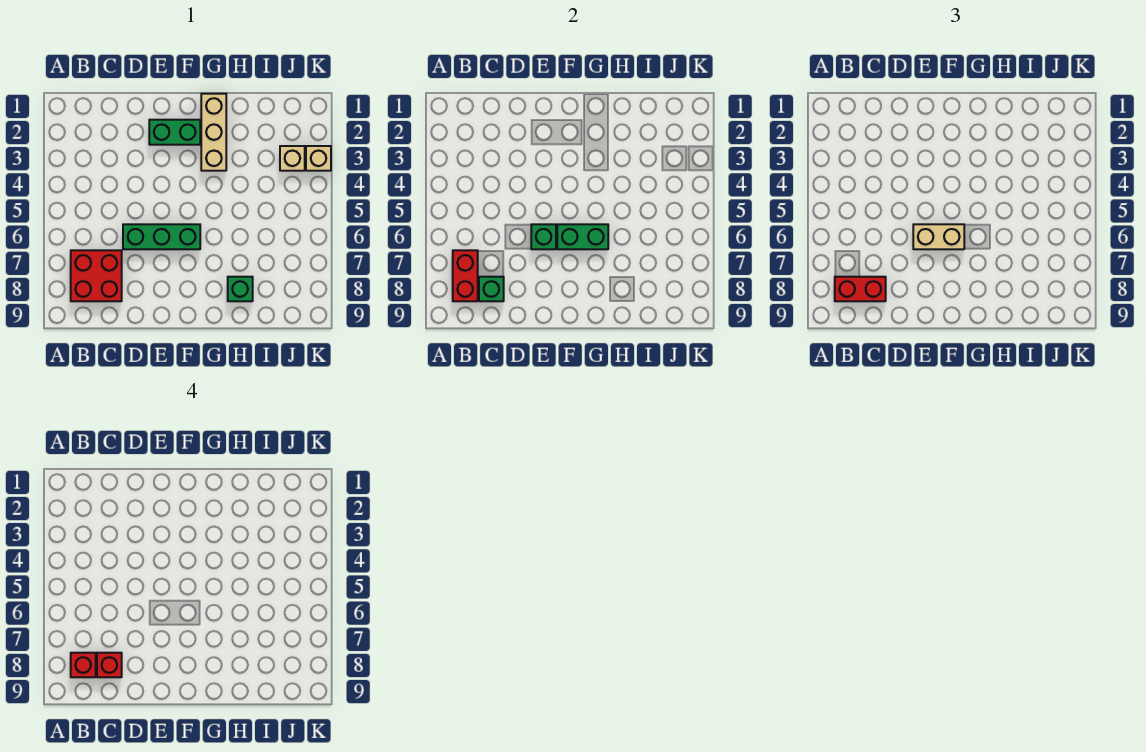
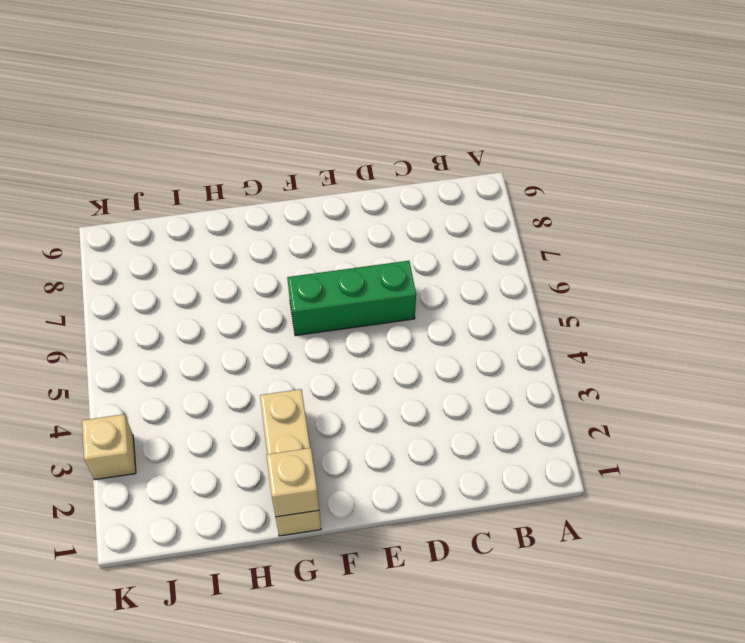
tan brick G1 level 2 -> tan brick J3 level 1
none -> red brick B7:C8 level 1
none -> green brick E2:F2 level 1
none -> green brick H8 level 1

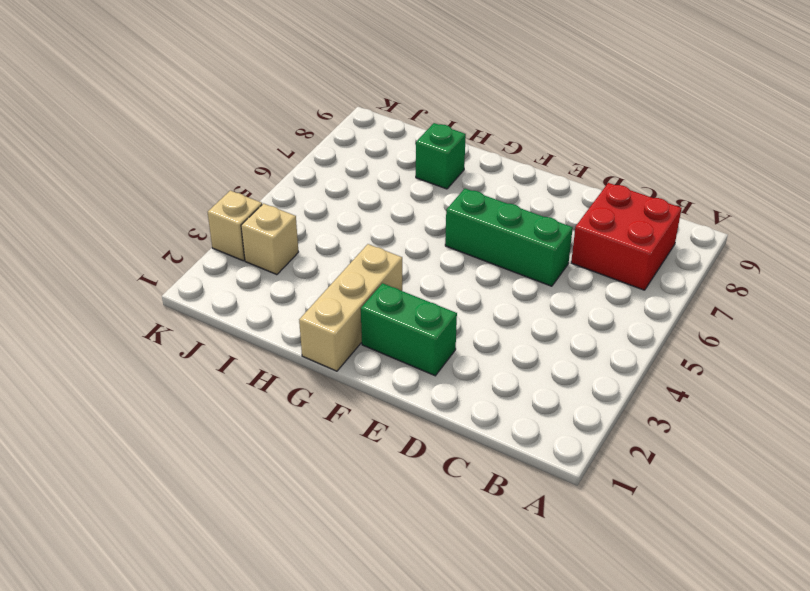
none -> red brick B7:B8 level 2
none -> green brick C8 level 2
none -> green brick E6 level 2

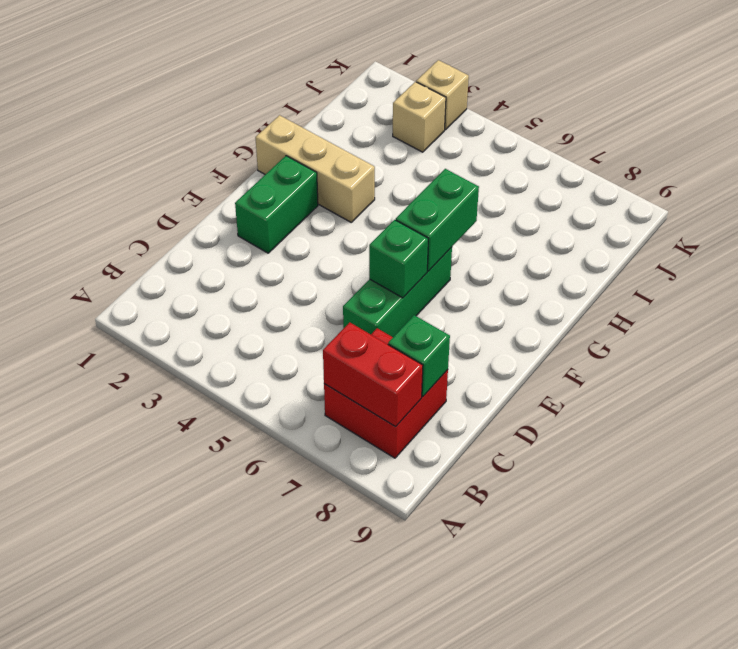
none -> green brick H8 level 1
none -> red brick B8:C8 level 3
none -> tan brick E6:F6 level 3

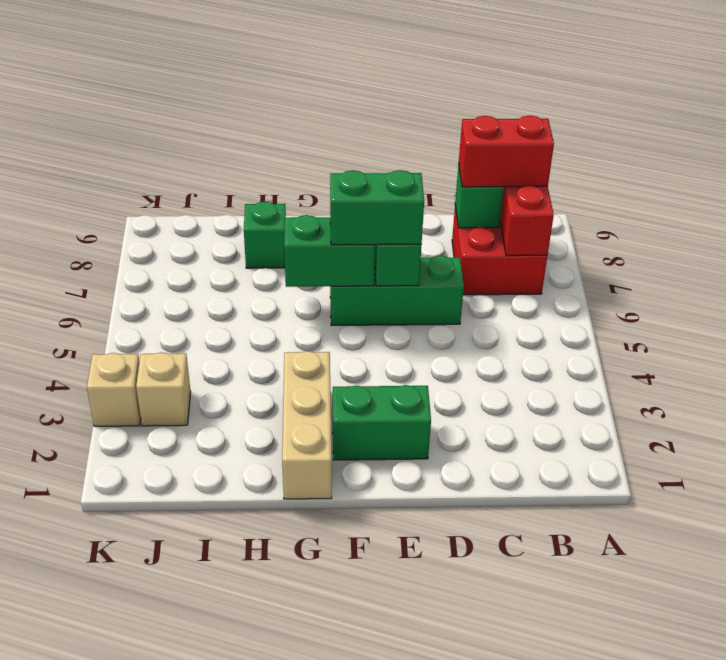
green brick E6:F6 level 3 -> tan brick E6:F6 level 3
none -> red brick B8 level 4
none -> red brick C8 level 4

